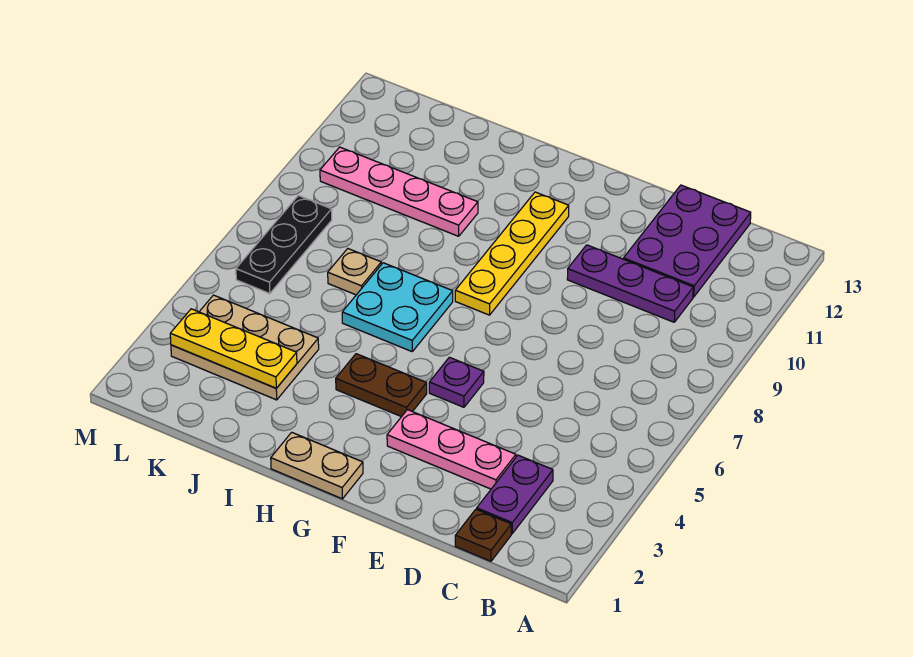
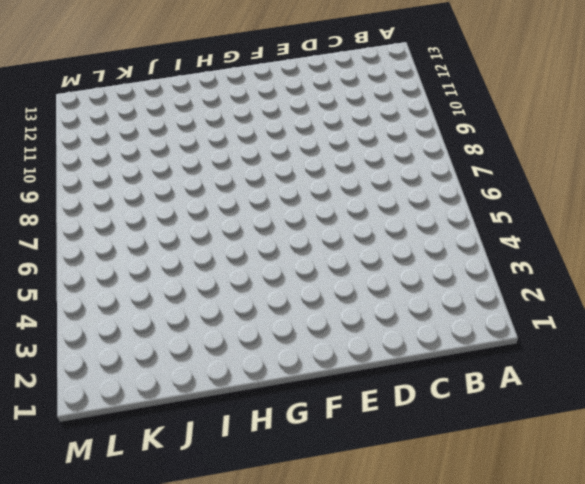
none -> brown plate C1 level 1
none -> purple plate C2:C3 level 1
none -> purple plate C10:E10 level 1

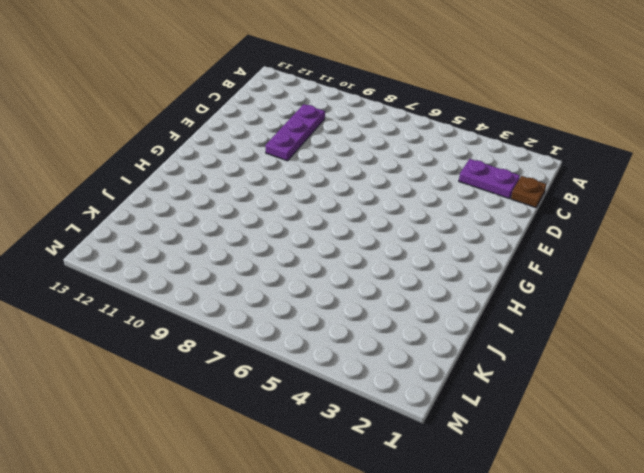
none -> purple plate C11:D13 level 1
none -> pink plate D3:F3 level 1
none -> purple plate F5 level 1

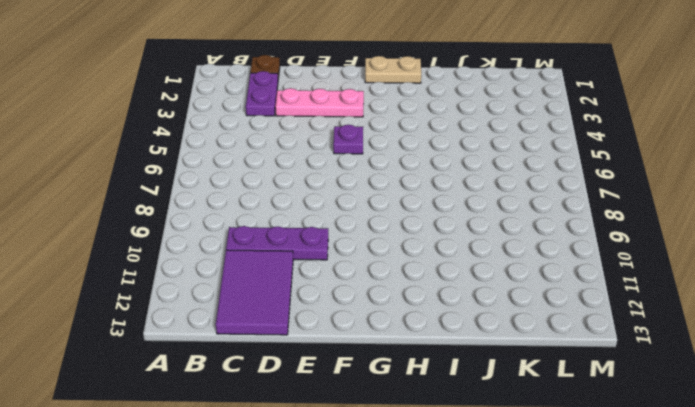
purple tile C11:D13 level 1 -> purple plate C11:D13 level 1
none -> brown plate G4:H4 level 1
none -> yellow plate G8:G11 level 1
none -> cyan plate H6:I7 level 1

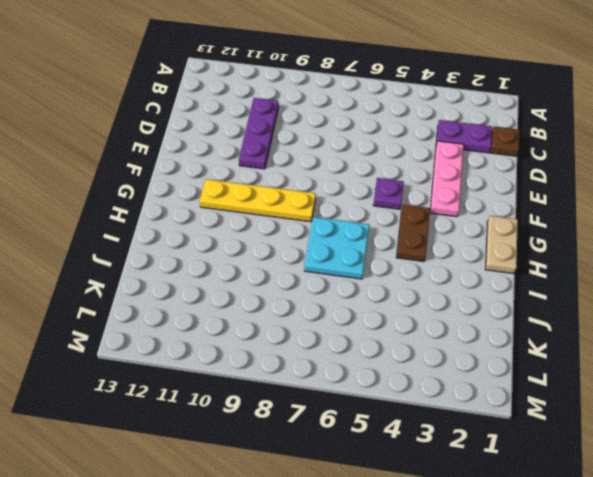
none -> purple plate C11:D13 level 1
none -> pink plate I10:L10 level 1
none -> tan plate J3:L4 level 1

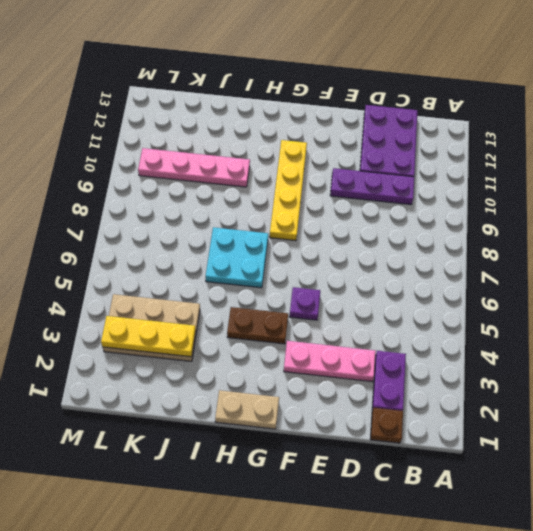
none -> tan plate J7 level 1
none -> black plate L6:L8 level 1

